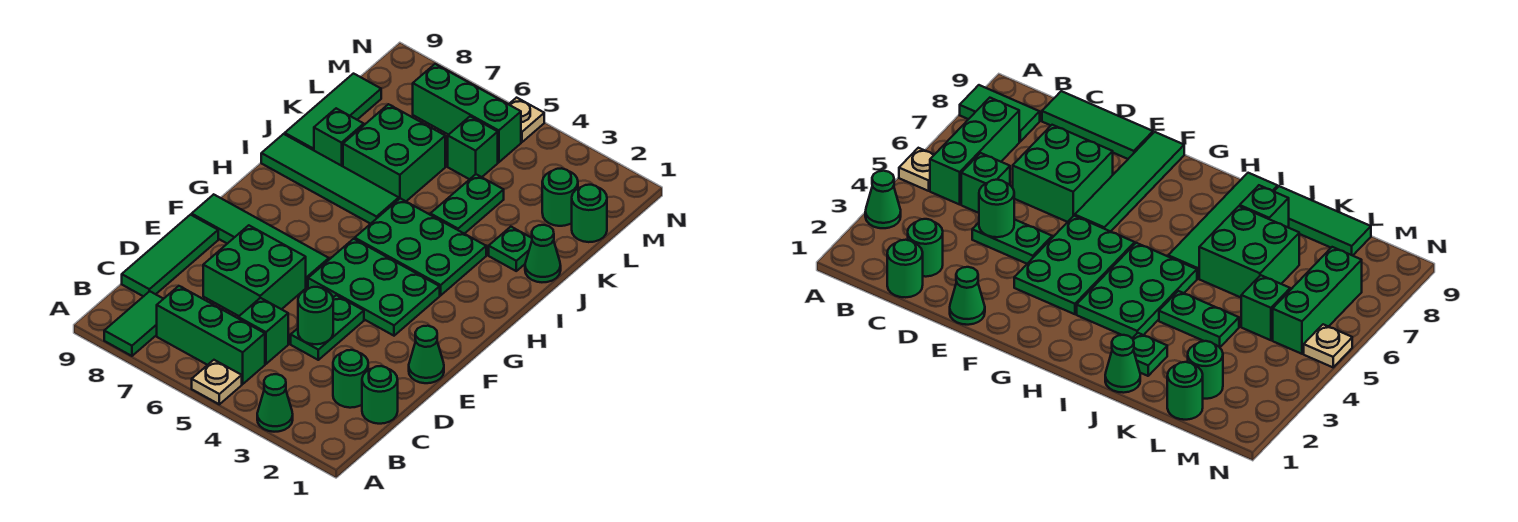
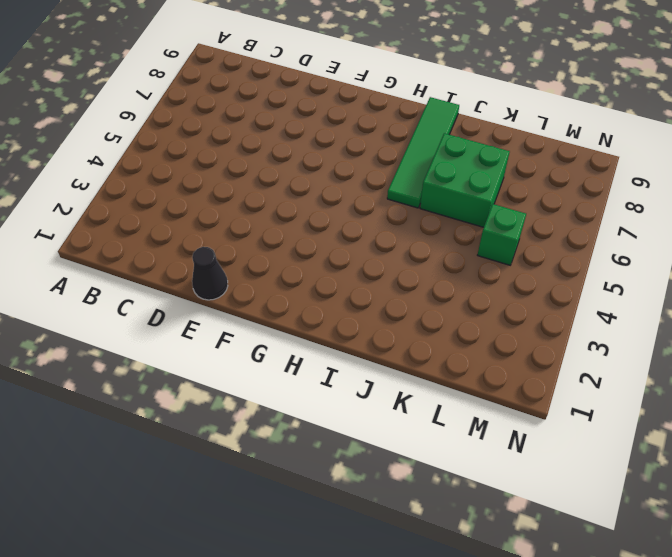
black cone E1 level 1 -> green cone E1 level 1
none -> green cone A3 level 1
none -> tan plate A5 level 1
none -> green tile A8:B8 level 1

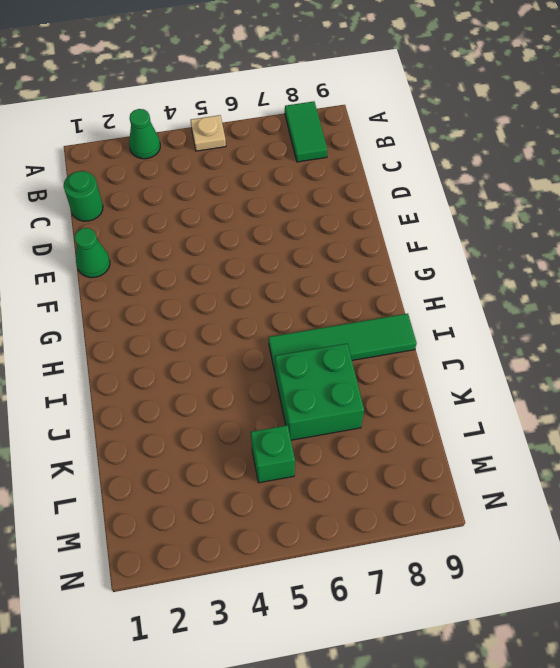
none -> green brick B5:B7 level 1
none -> green round brick C2 level 1
none -> green brick C5 level 1

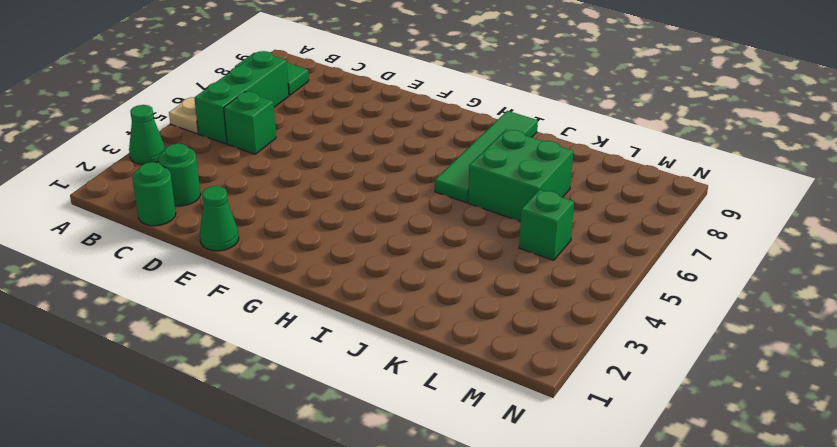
none -> green tile C9:E9 level 1
none -> green plate D4:E4 level 1
none -> green brick D6:E7 level 1

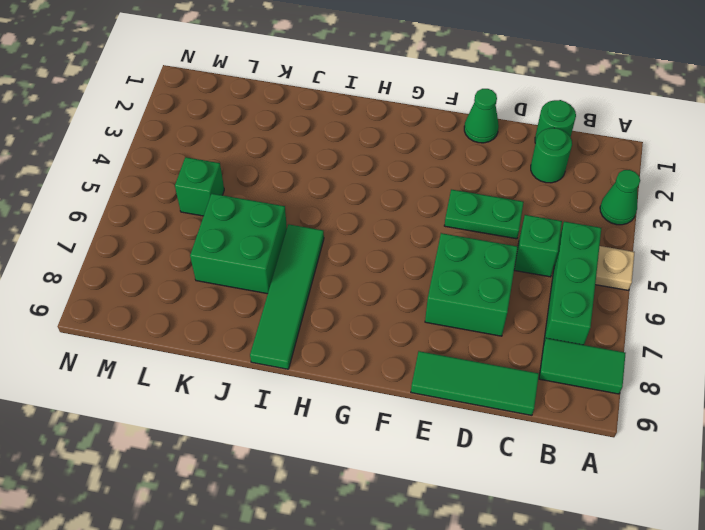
none -> green plate F3:G5 level 1
none -> green tile F6:F9 level 1
none -> green plate H3:I5 level 1

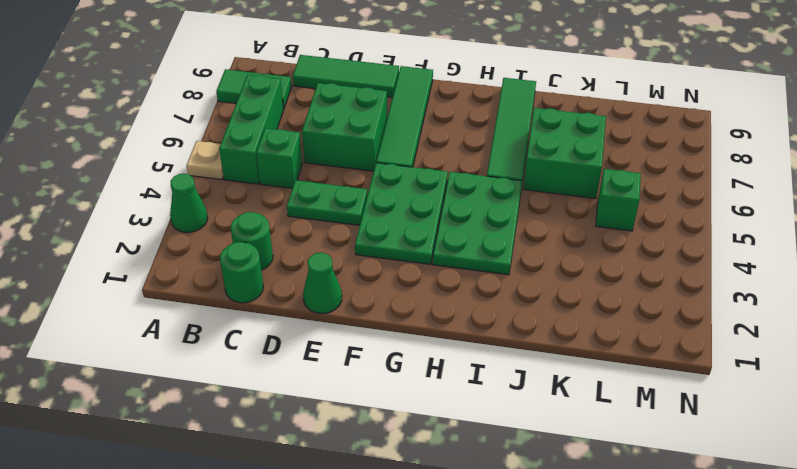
none -> green cone J1 level 1
none -> green plate J2 level 1
none -> green plate J4:K4 level 1

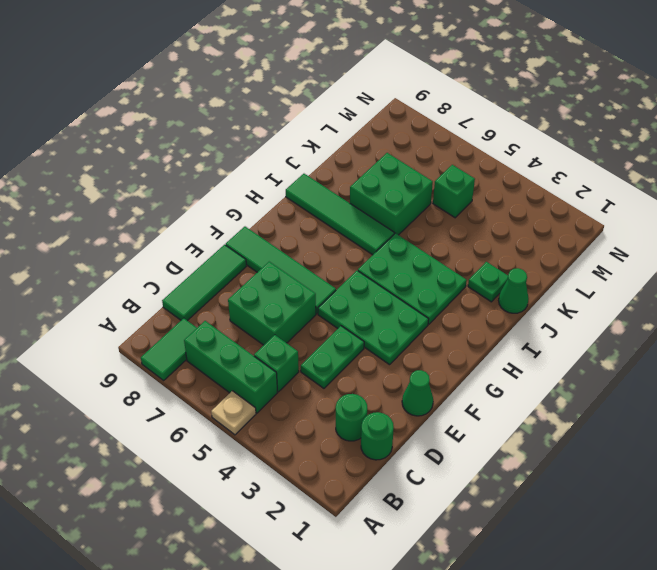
none -> green cone A3 level 1
none -> green plate J4:K4 level 1
none -> green brick J8 level 1

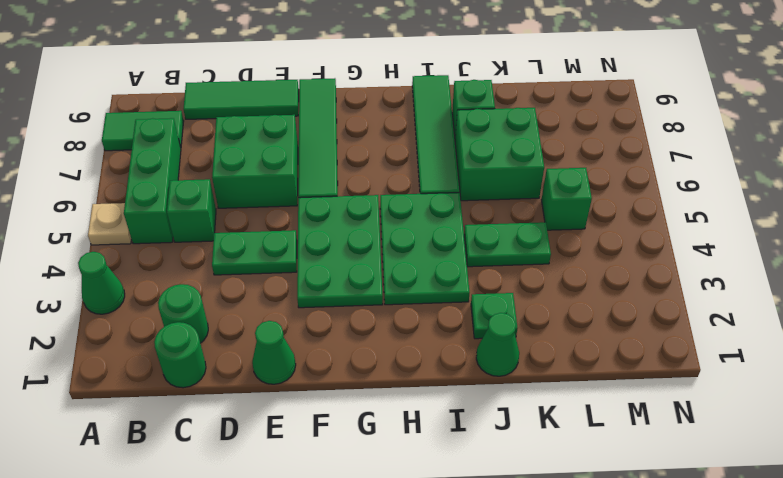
none -> green tile J9:L9 level 1
none -> green round brick L1 level 1
none -> green round brick L2 level 1

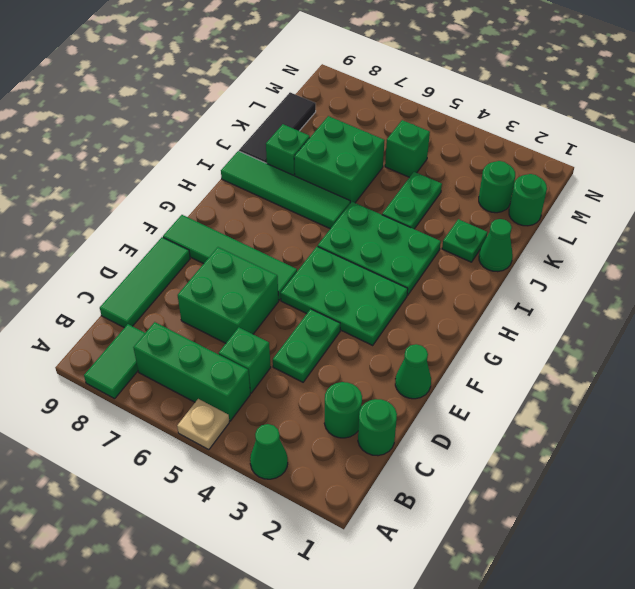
black tile J9:L9 level 1 -> green tile J9:L9 level 1
none -> green brick M5:M7 level 1
none -> tan plate N5 level 1
none -> green round brick D4 level 2

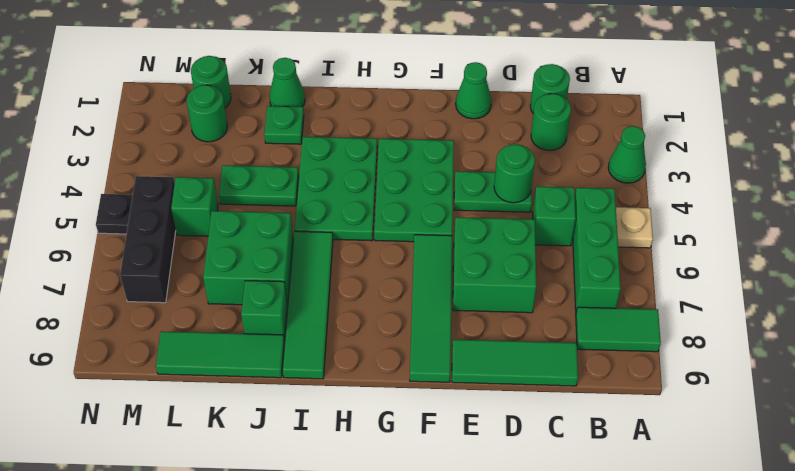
black brick M5:M7 level 1 -> green brick M5:M7 level 1
black plate N5 level 1 -> tan plate N5 level 1

